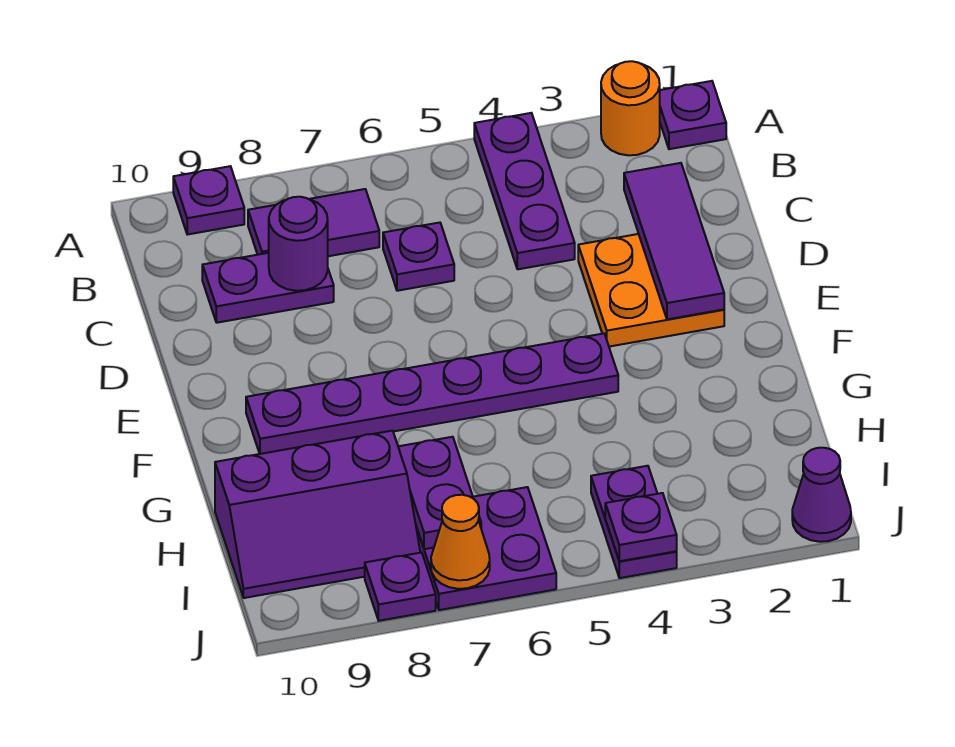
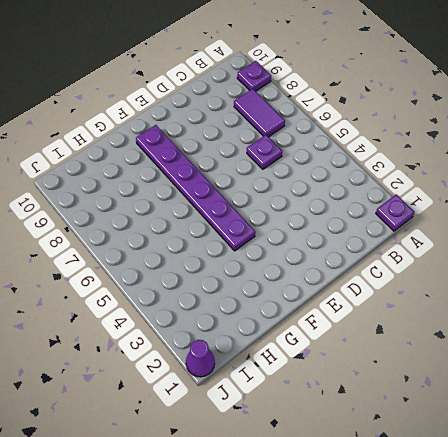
none -> orange round brick A2 level 1
none -> purple plate A4:C4 level 1
none -> purple plate C8:C9 level 1

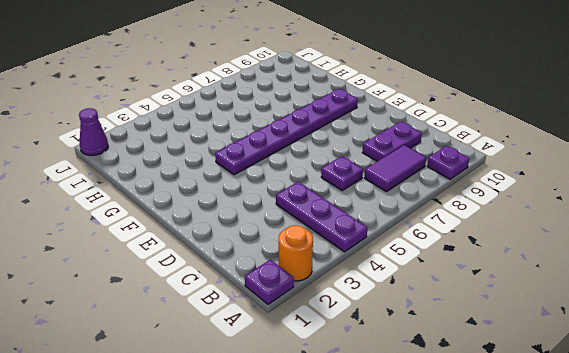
none -> orange plate D2:E3 level 1
none -> purple slope H8:I10 level 1 top H
none -> purple plate I4:J4 level 1

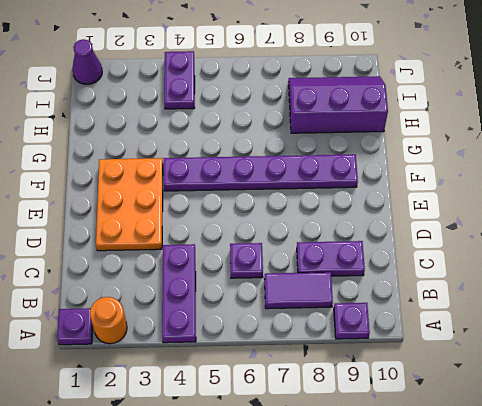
orange plate D2:F3 level 1 -> orange plate D2:E3 level 1
none -> purple plate I6:J7 level 1
none -> purple plate J8 level 1
none -> purple tile C2:E2 level 2

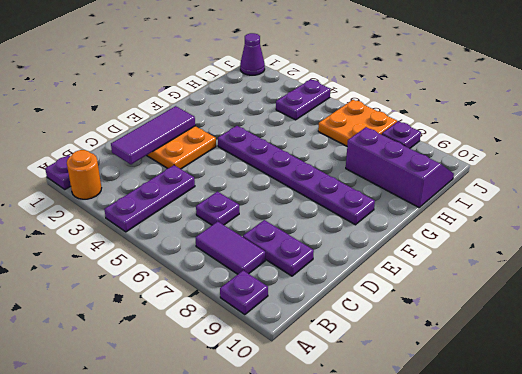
orange plate I6:J7 level 1 -> purple plate I6:J7 level 1
none -> purple round brick C8 level 2
none -> purple plate H7:I7 level 2
none -> purple plate J4 level 2

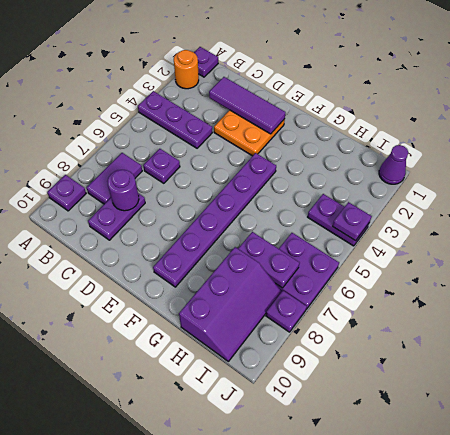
none -> orange cone J7 level 2

